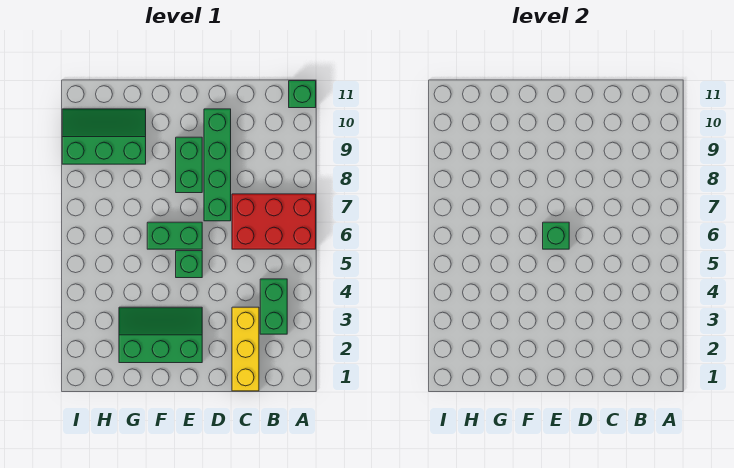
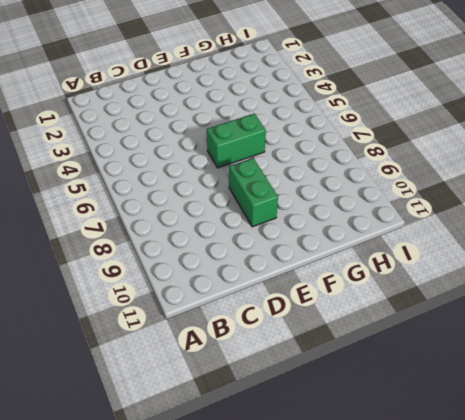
none -> red brick A6:C7 level 1
none -> green brick A11 level 1

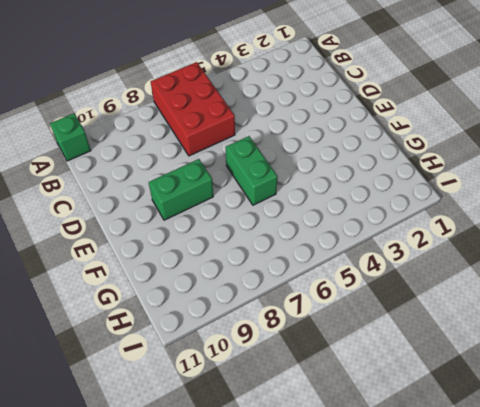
none -> green brick B3:B4 level 1
none -> yellow brick C1:C3 level 1

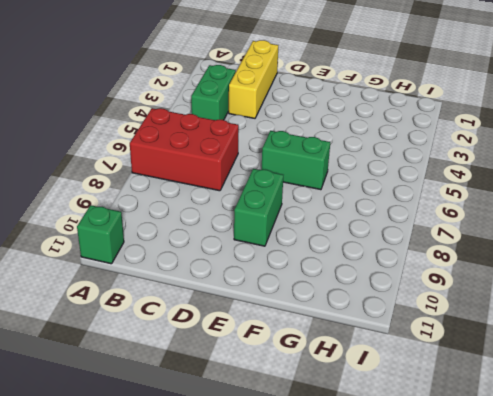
none -> green brick D7:D10 level 1
none -> green slope E2:G3 level 1 top 2

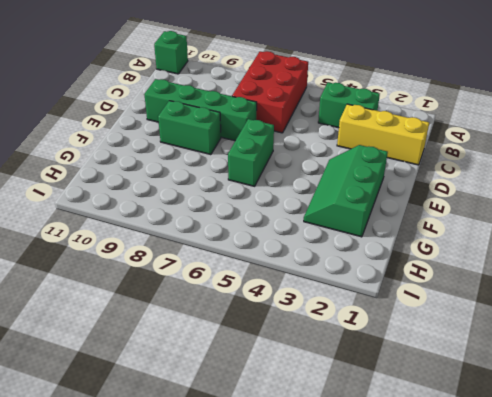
none -> green brick E5 level 1
none -> green slope G9:I10 level 1 top 9

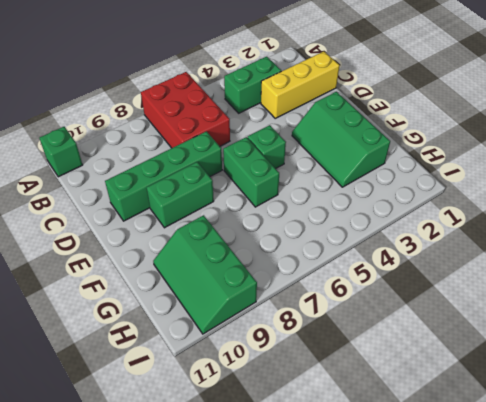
none -> green brick E6 level 2

